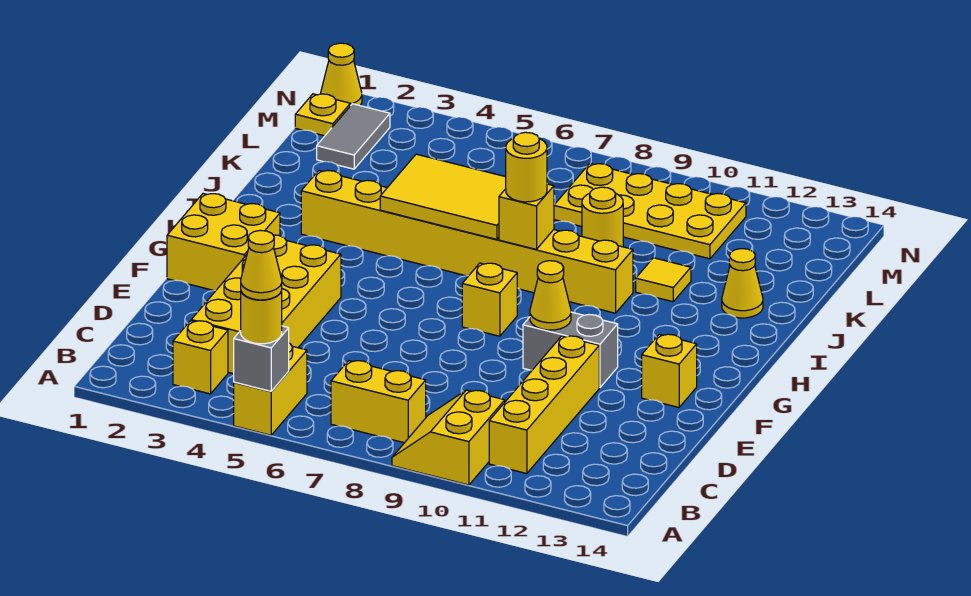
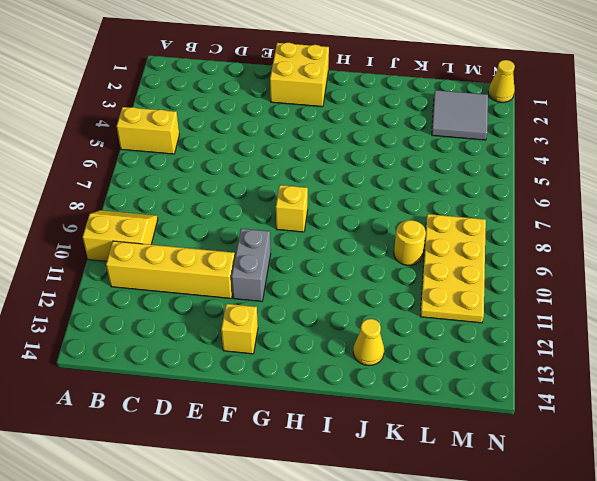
grey tile L2:M3 level 1 -> grey tile L2:M2 level 1
none -> yellow brick B3 level 1
none -> yellow brick B7:B8 level 1
none -> yellow brick C3:F4 level 1

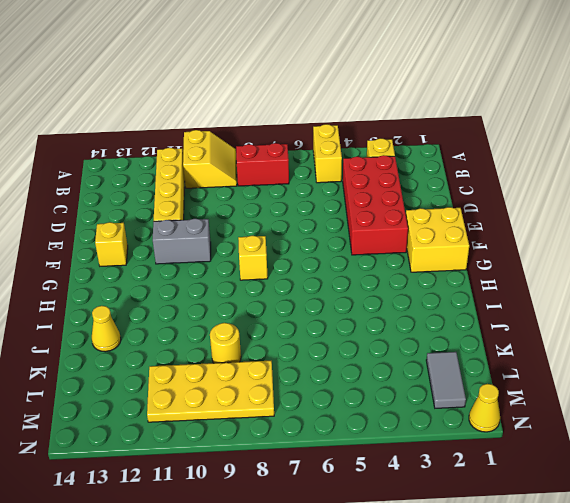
red brick B7:B8 level 1 -> yellow brick B7:B8 level 1
red brick C3:F4 level 1 -> yellow brick C3:F4 level 1
none -> yellow brick I3:I10 level 1
none -> yellow tile J11 level 1
none -> yellow plate M1 level 1

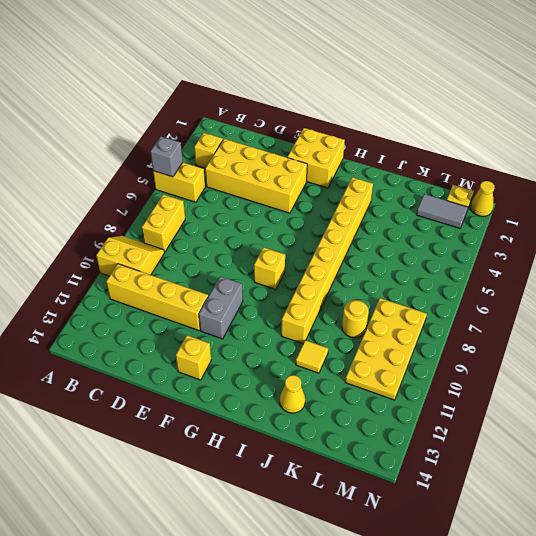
none -> yellow cone F10 level 2
none -> yellow tile I5:J7 level 2
none -> yellow brick I8 level 2

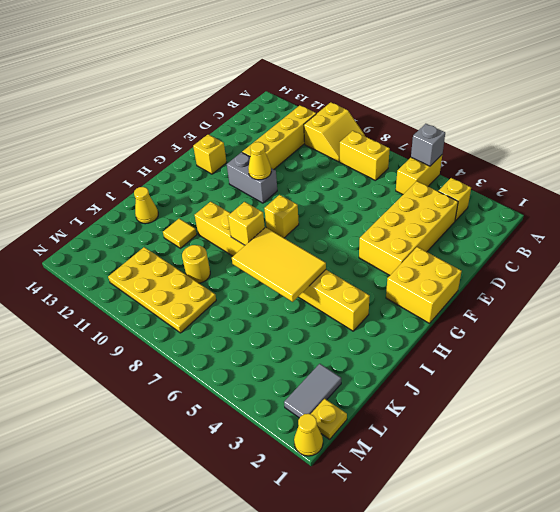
none -> yellow round brick A5 level 3
none -> yellow round brick I8 level 3
none -> yellow cone A5 level 4

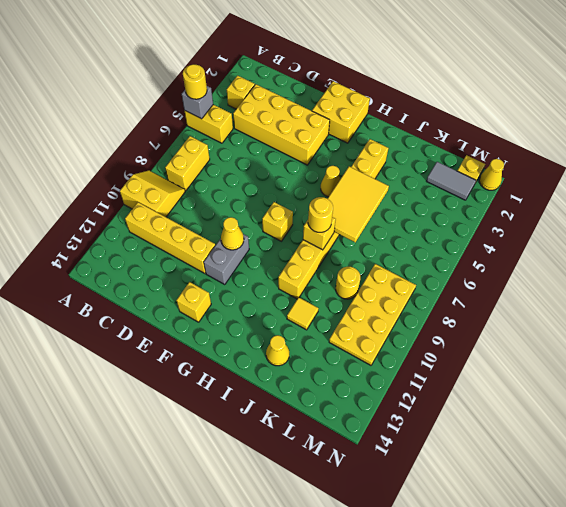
yellow cone H5 level 1 -> yellow cone A5 level 4

